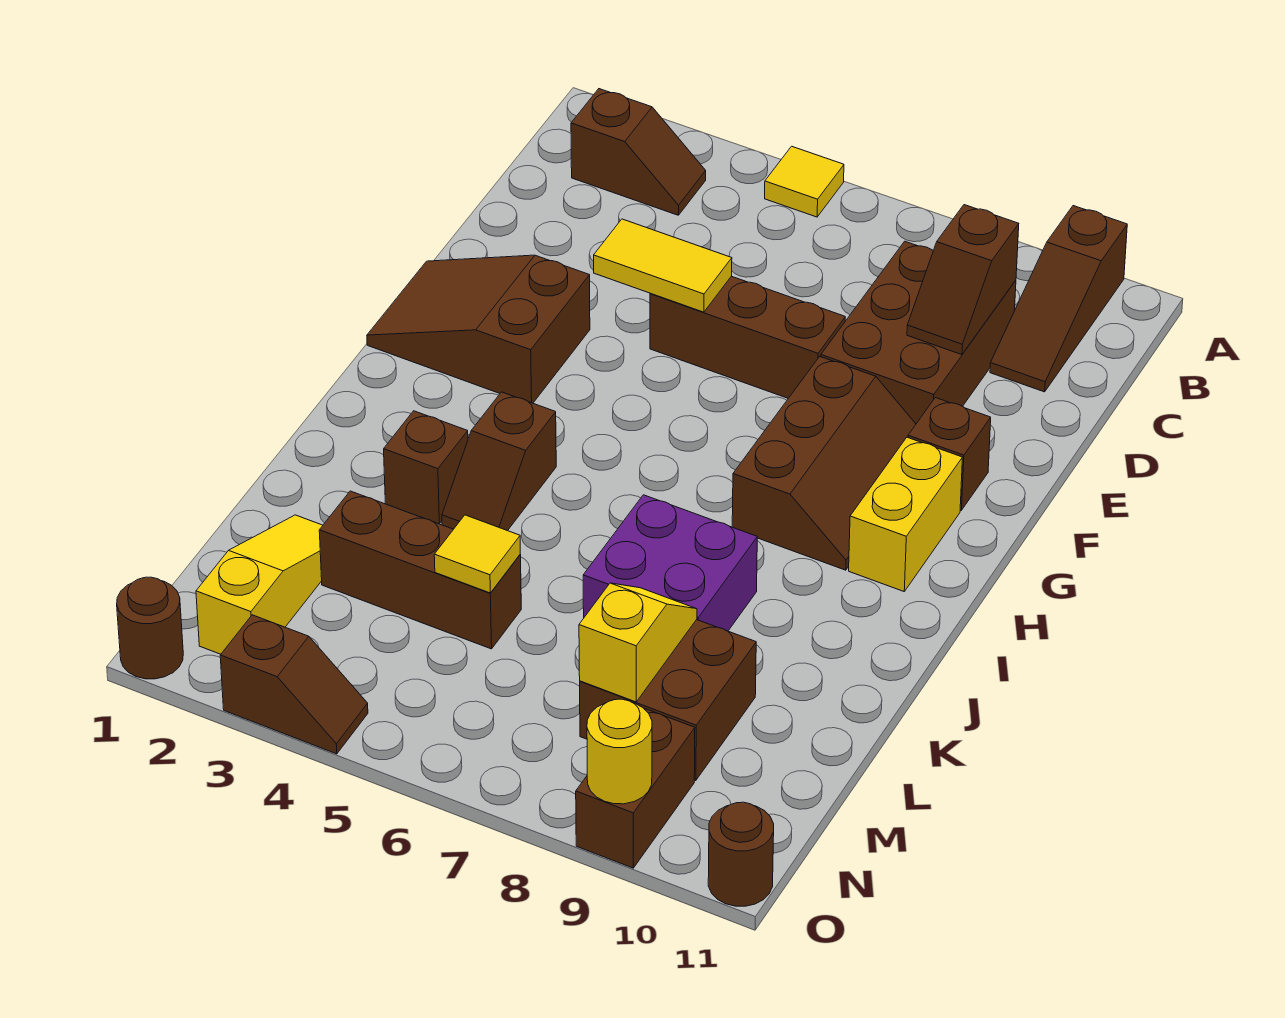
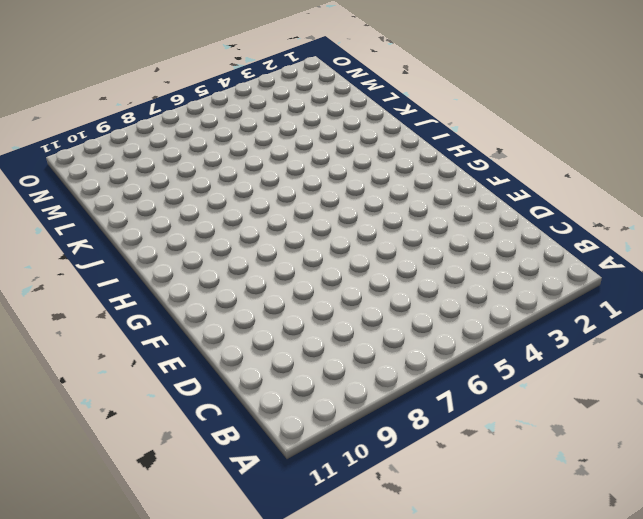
none -> yellow tile A5 level 1
none -> brown slope A10:C10 level 1 top A
none -> brown slope B2:B3 level 1 top 2

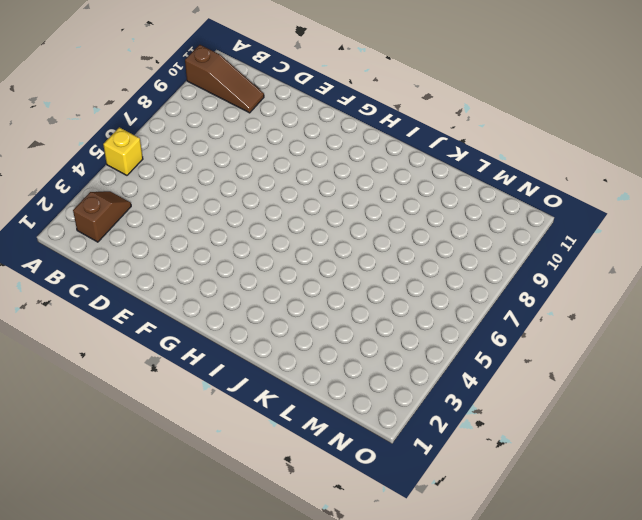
yellow brick A5 level 1 -> yellow tile A5 level 1
none -> brown brick C8:E9 level 1
none -> brown brick E5:E7 level 1
none -> brown slope F1:G3 level 1 top 3

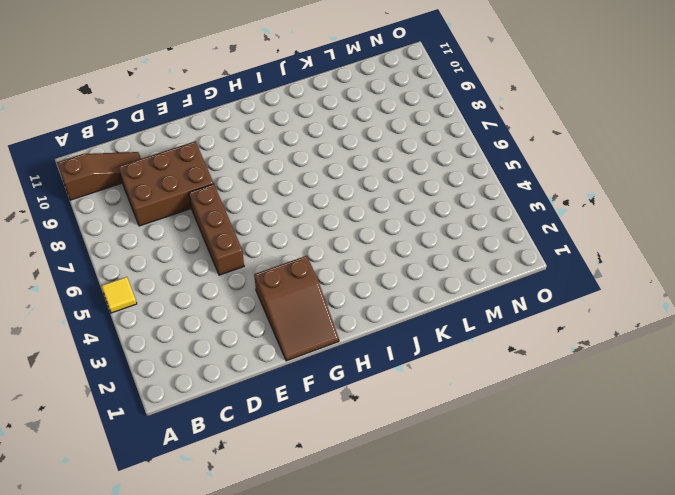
none -> brown slope B2:B3 level 1 top 2
none -> brown slope F8:H9 level 1 top 8
none -> brown brick F10 level 1

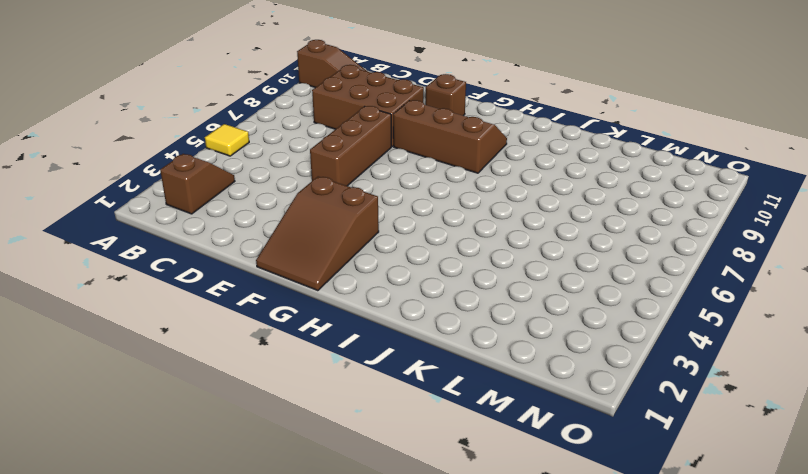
none -> yellow brick G10:H10 level 1
none -> brown slope I4:J4 level 1 top I
none -> brown brick J3 level 1

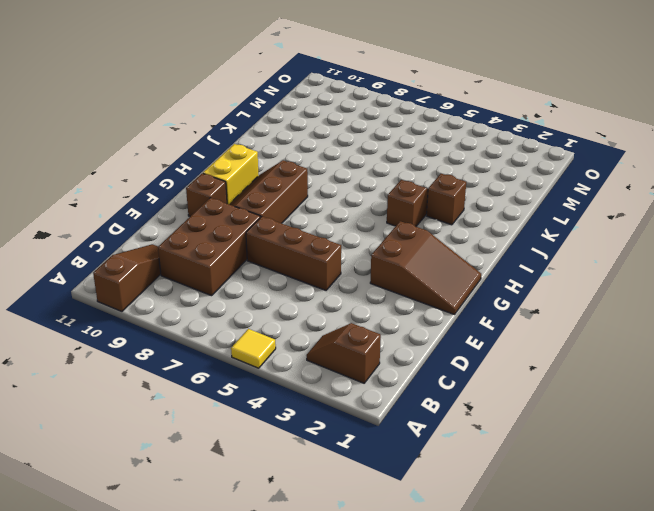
none -> purple brick J7:K8 level 1
none -> yellow slope L2:N2 level 1 top N
none -> brown brick L3:L5 level 1

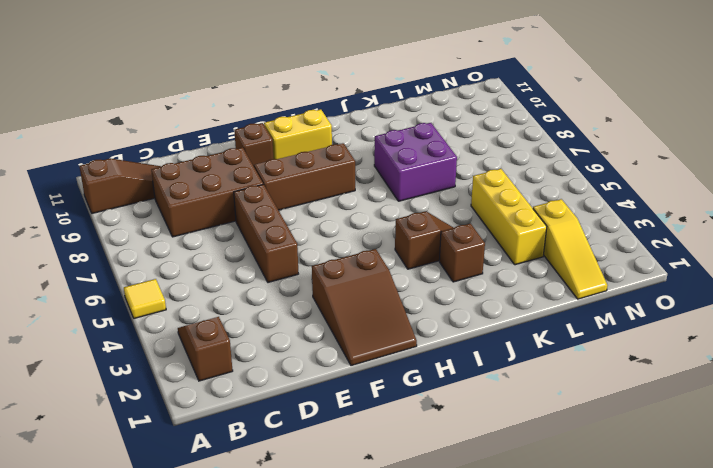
yellow brick L3:L5 level 1 -> brown brick L3:L5 level 1
yellow slope M1:M3 level 1 top 3 -> yellow slope L2:N2 level 1 top N
none -> brown brick L8:M9 level 1
none -> brown brick N9:O9 level 1
none -> brown round brick O1 level 1

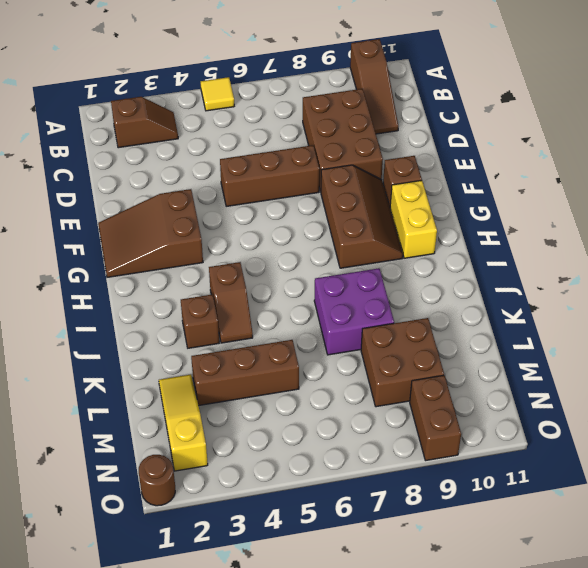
none -> brown slope O3:O4 level 1 top 3
none -> brown round brick O11 level 1
none -> brown slope C9:D9 level 2 top C

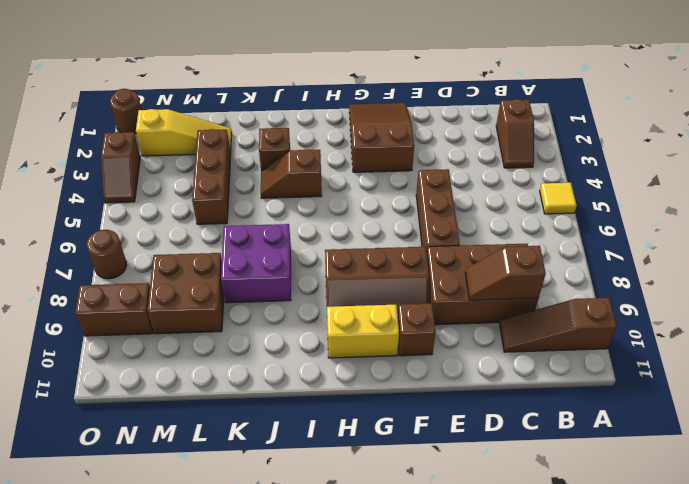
brown round brick O7 level 1 -> brown round brick O11 level 1
none -> yellow tile E4:E5 level 2
none -> yellow tile L5 level 2
none -> yellow slope L8:M8 level 2 top M

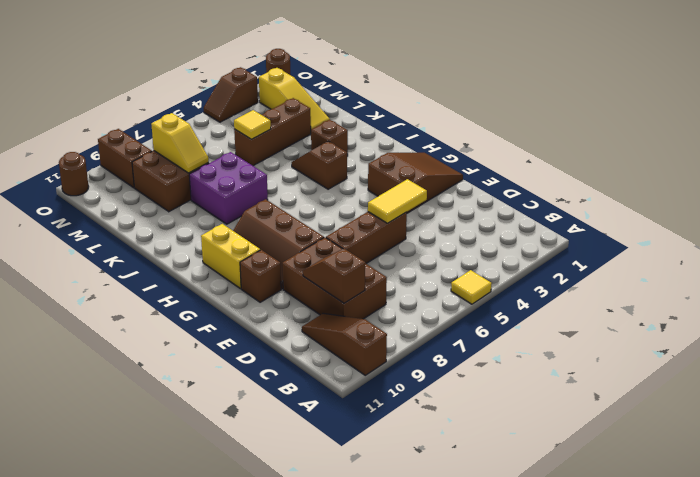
none -> brown slope B2:B3 level 1 top 2
none -> yellow round brick O9 level 2

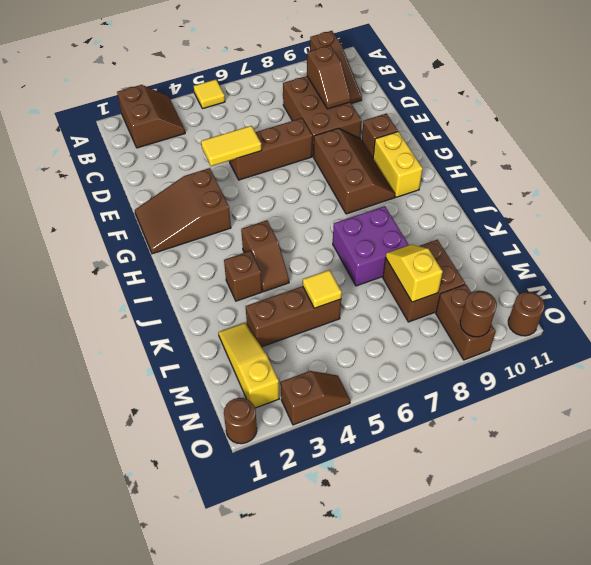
brown slope A2:B3 level 1 top 2 -> brown slope B2:B3 level 1 top 2
brown round brick O9 level 2 -> yellow round brick O9 level 2

